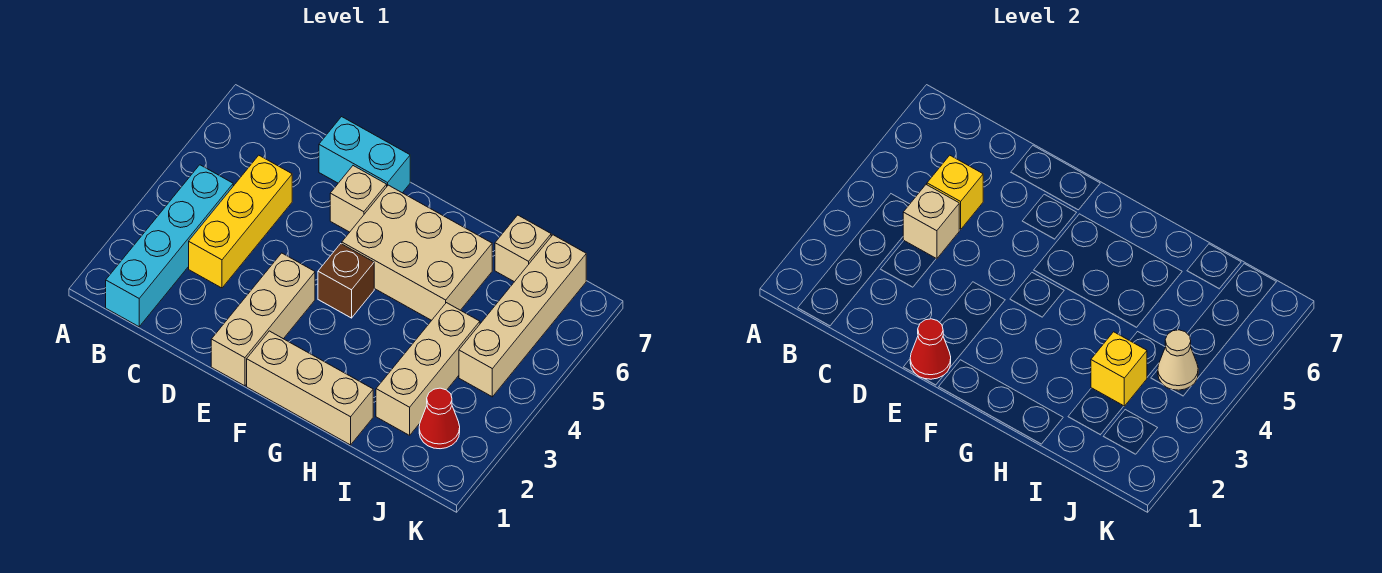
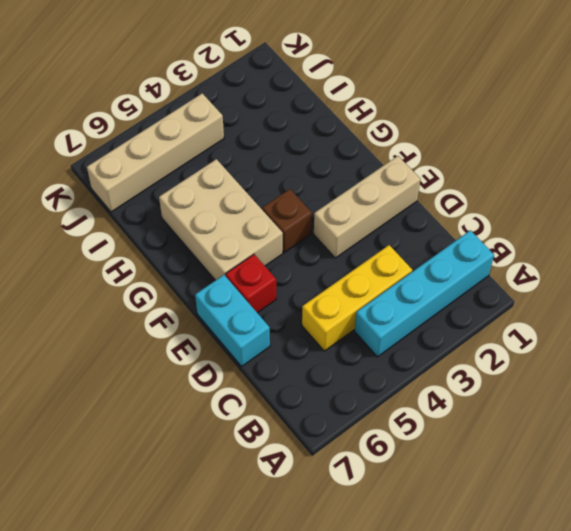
red brick E6 level 1 -> tan brick E6 level 1
none -> tan brick F1:H1 level 1
none -> tan brick I2:I4 level 1
none -> tan brick I7 level 1

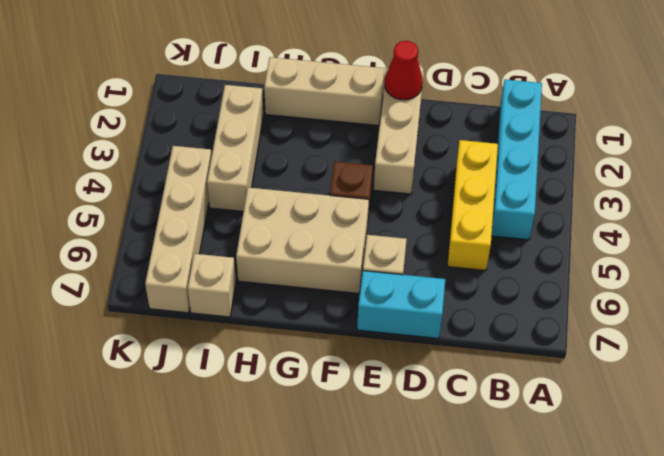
none -> red cone J2 level 1
none -> tan brick C4 level 2
none -> yellow brick C5 level 2

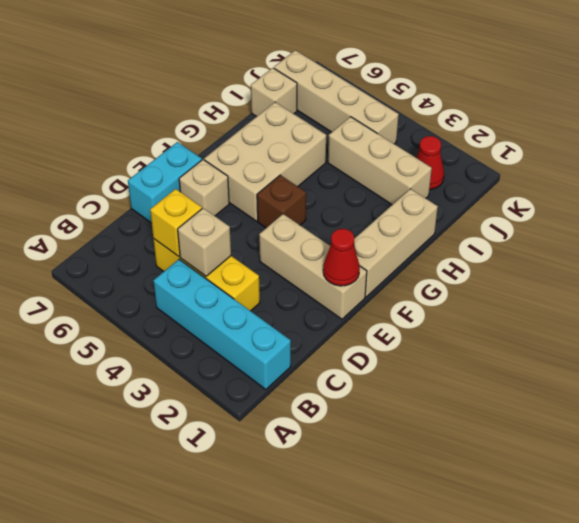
none -> yellow brick I3 level 2
none -> tan cone J4 level 2

